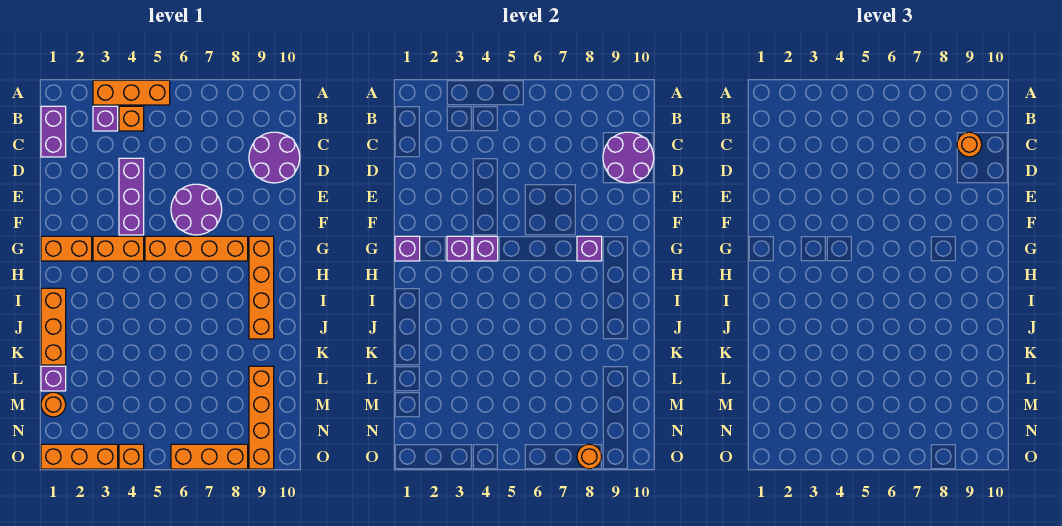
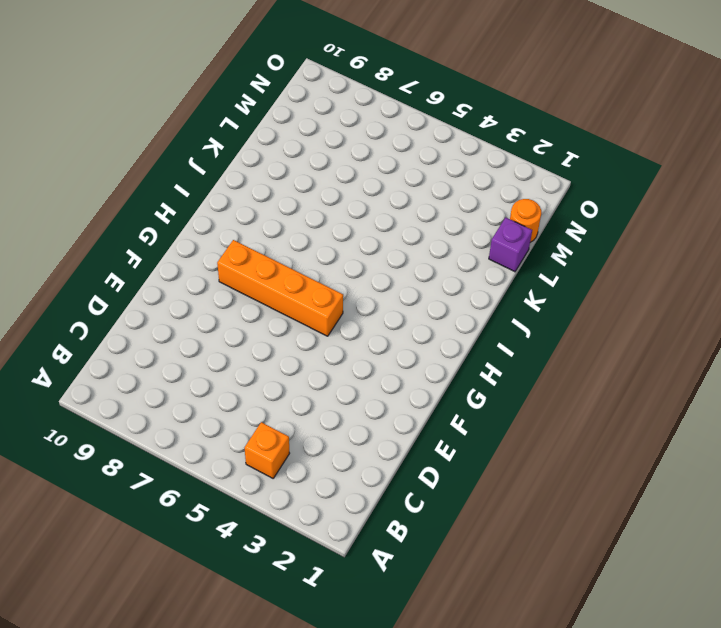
none -> orange brick A3:A5 level 1
none -> purple brick B1:C1 level 1
none -> purple brick B3 level 1

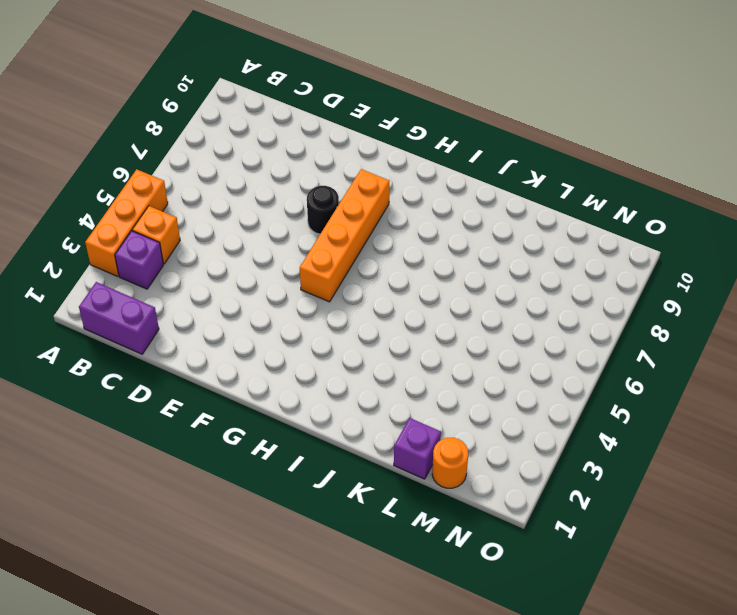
black round brick F7 level 1 -> purple round brick E6:F7 level 1
none -> purple round brick C9:D10 level 1
none -> purple brick D4:F4 level 1
none -> orange brick G1:G2 level 1

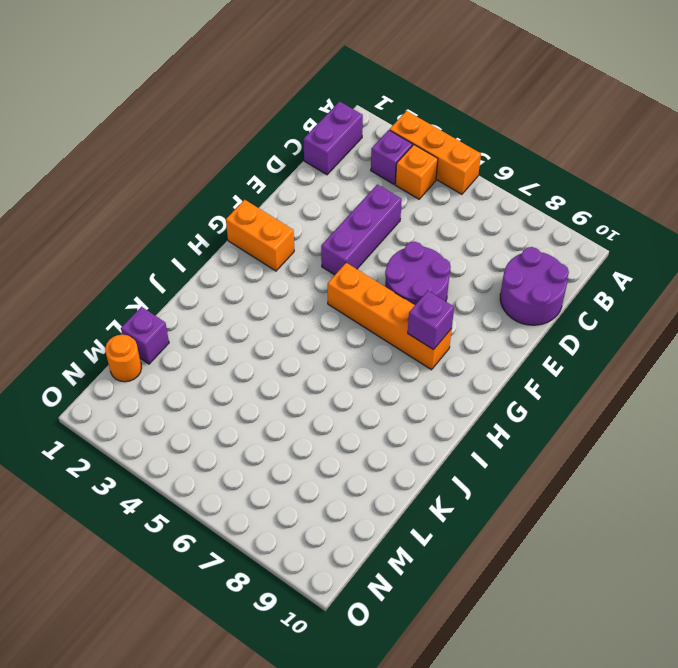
none -> orange brick G3:G4 level 1
none -> orange brick G9:J9 level 1
none -> orange brick I1:K1 level 1

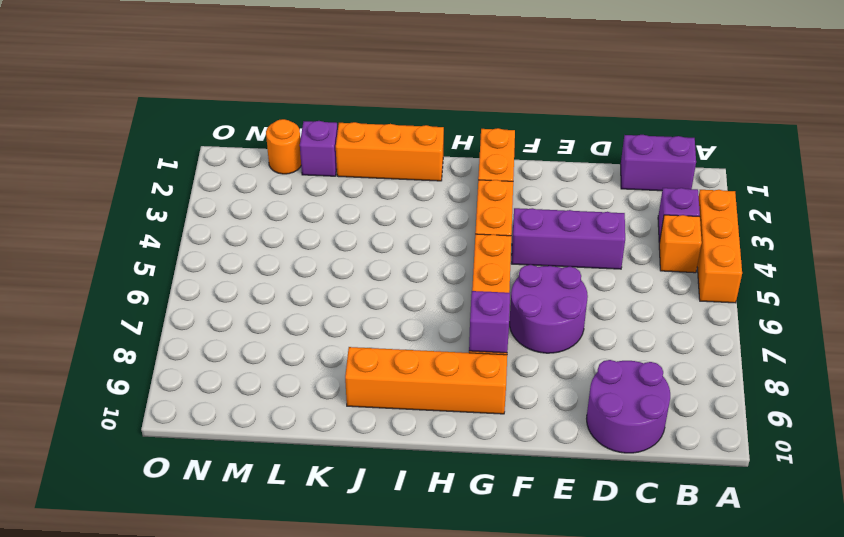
none -> orange brick L9:O9 level 1
none -> orange brick O1:O3 level 1
none -> orange brick O4 level 1

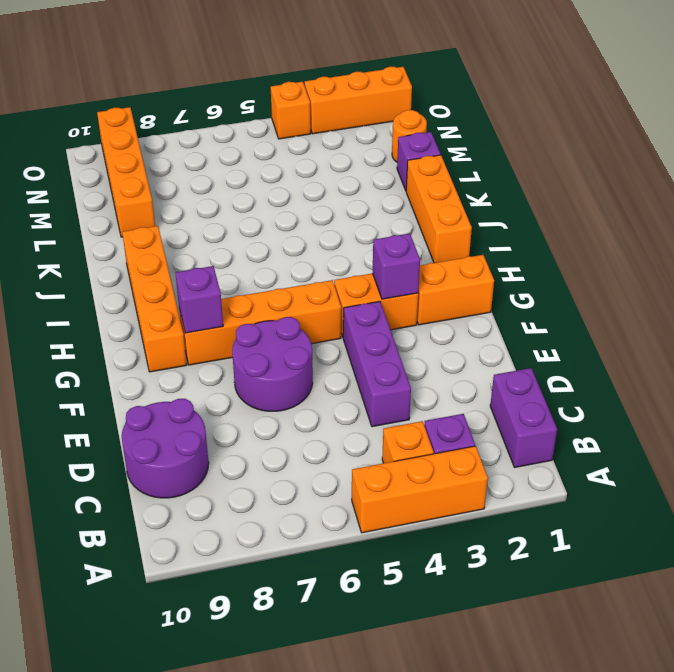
none -> orange brick O6:O8 level 1
none -> purple round brick C9:D10 level 2
none -> purple brick G1 level 2

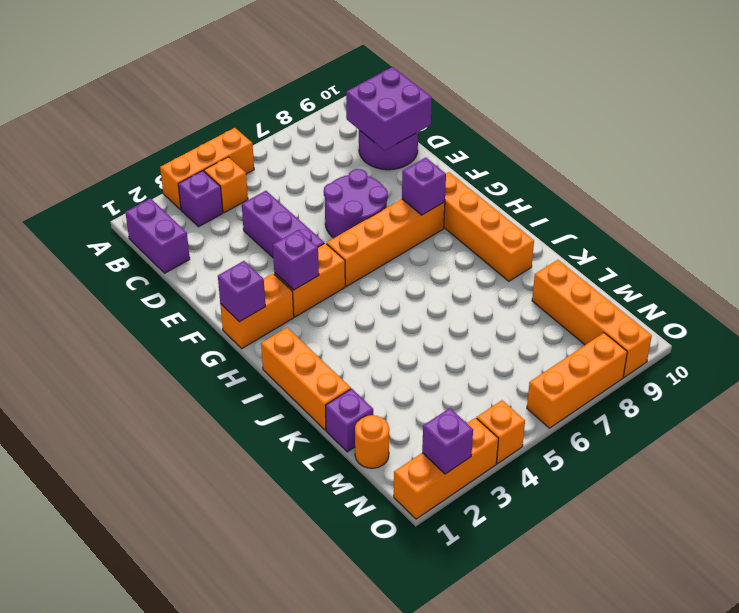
purple brick C9:D10 level 2 -> purple round brick C9:D10 level 2
purple brick O2 level 2 -> purple brick G4 level 2
none -> orange round brick O8 level 2
none -> orange round brick C9 level 3

